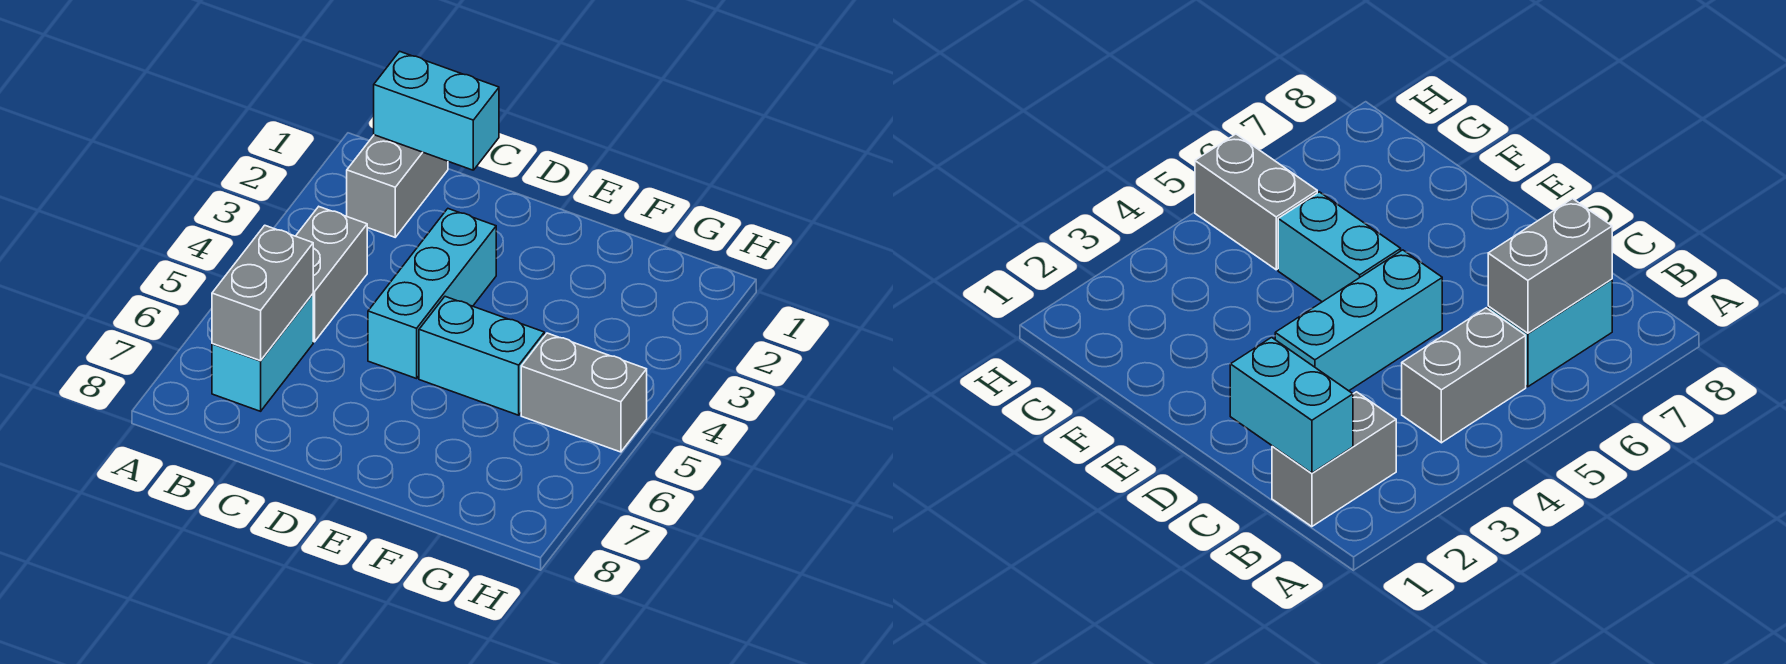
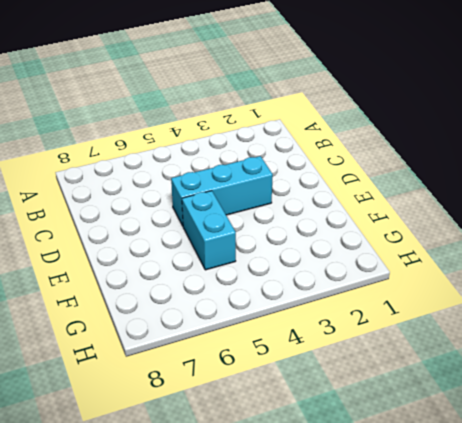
none -> grey brick B1:B2 level 1
none -> grey brick B4:B5 level 1

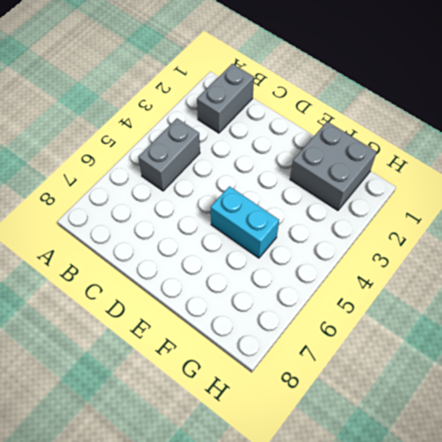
grey brick F1:G2 level 1 -> none
none -> cyan brick B6:B7 level 1
none -> cyan brick D3:D5 level 1

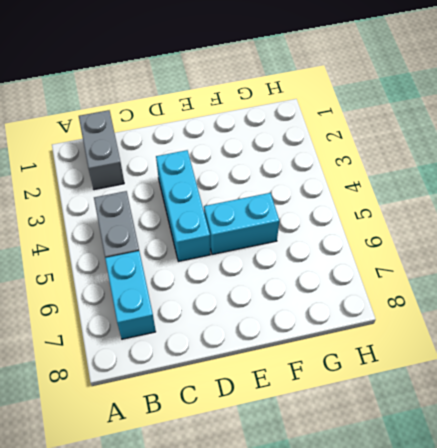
none -> grey brick G5:H5 level 1
none -> cyan brick B1:C1 level 2

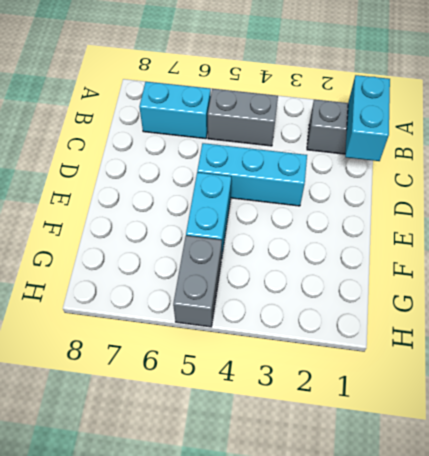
none -> grey brick B6:B7 level 2

